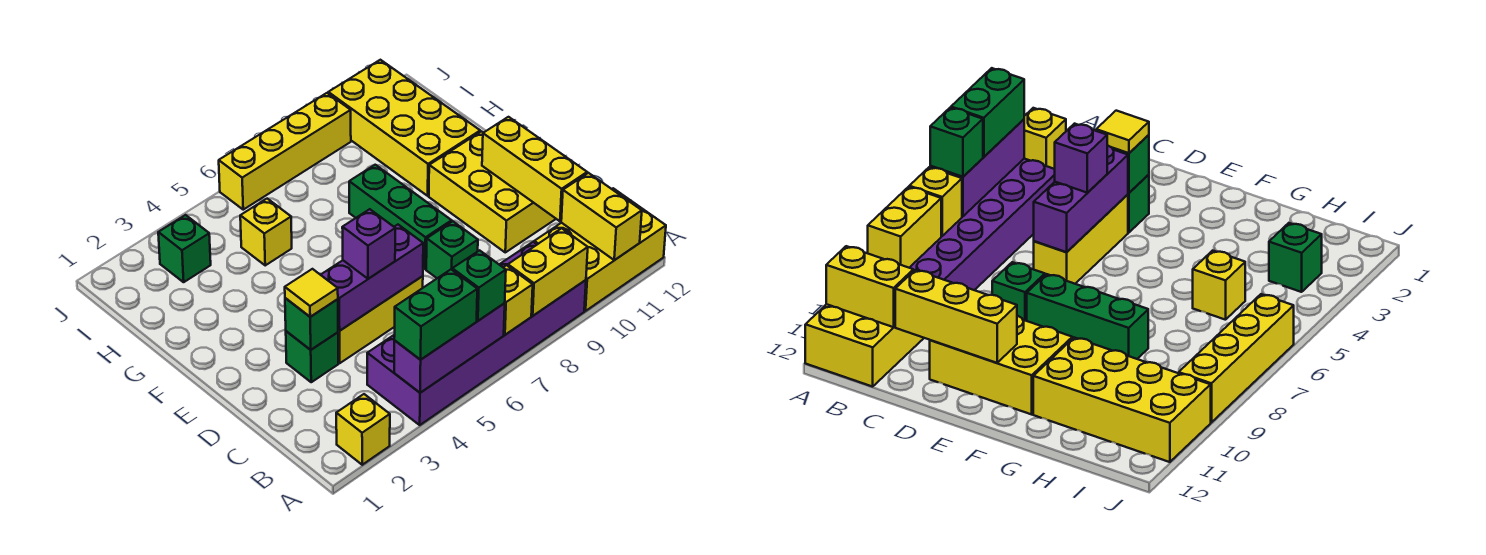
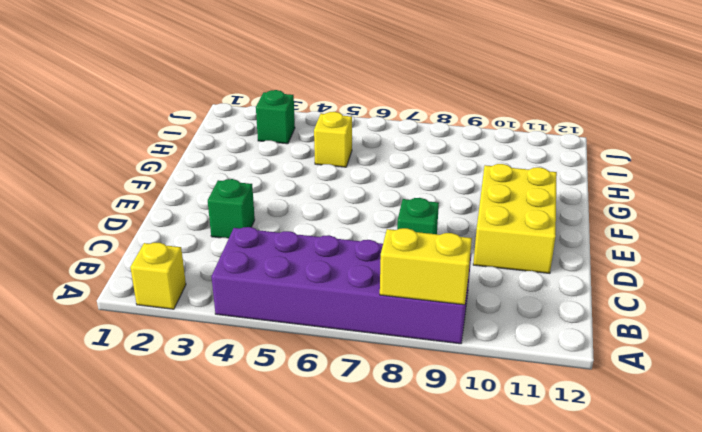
none -> yellow brick A10:B12 level 1
none -> yellow brick D4:D6 level 1
none -> green brick E8:G8 level 1

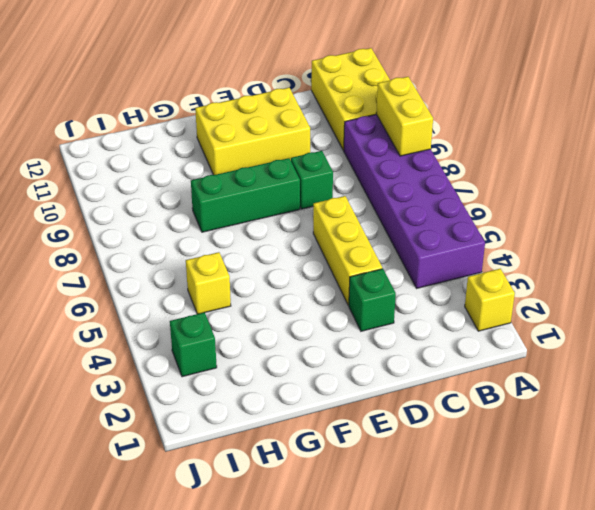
none -> yellow brick G10:J11 level 1
none -> yellow brick J6:J9 level 1
none -> purple brick A4:A6 level 2

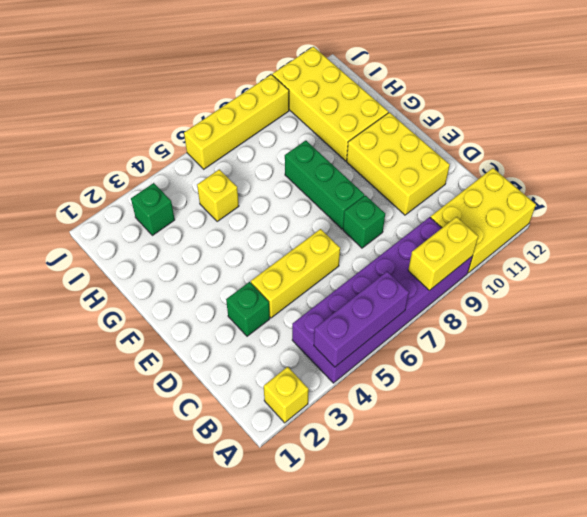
none -> yellow brick A7 level 2
none -> yellow brick A11:B11 level 2
none -> yellow brick C11:E11 level 2

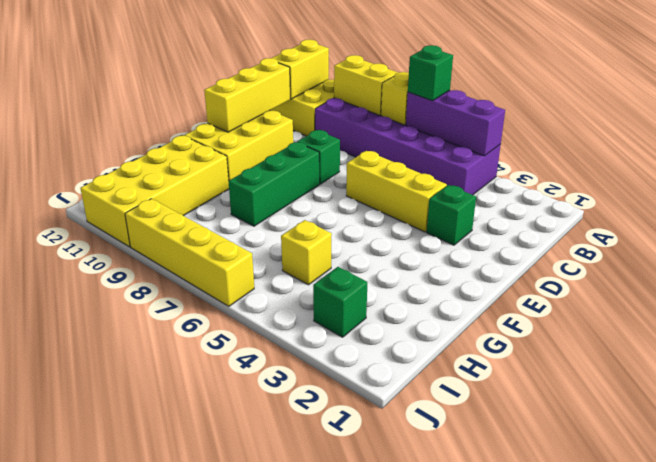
none -> yellow brick A2 level 1
none -> green brick D3 level 2
none -> purple brick D4:D6 level 2

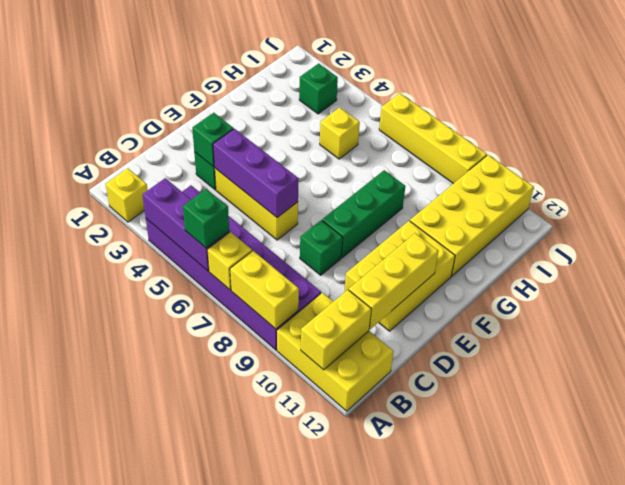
none -> green brick A4:A5 level 3
none -> yellow tile D3 level 3
none -> purple brick D5 level 3

